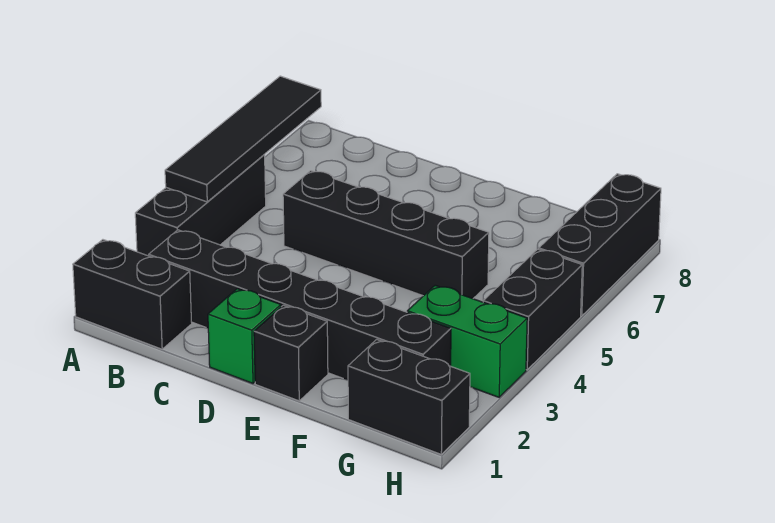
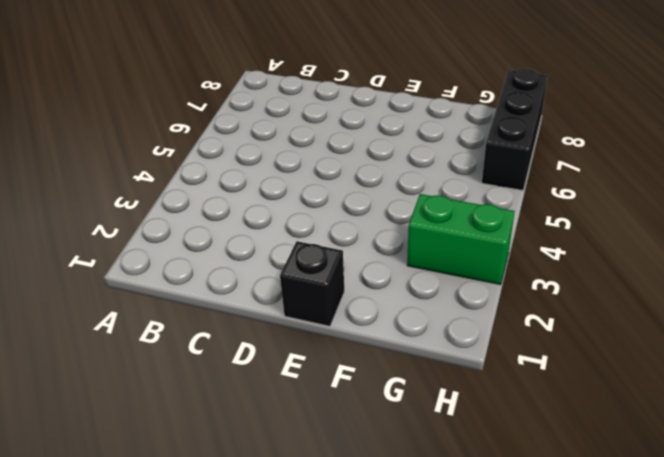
none -> black brick A1:B1 level 1
none -> black brick A3:A5 level 1

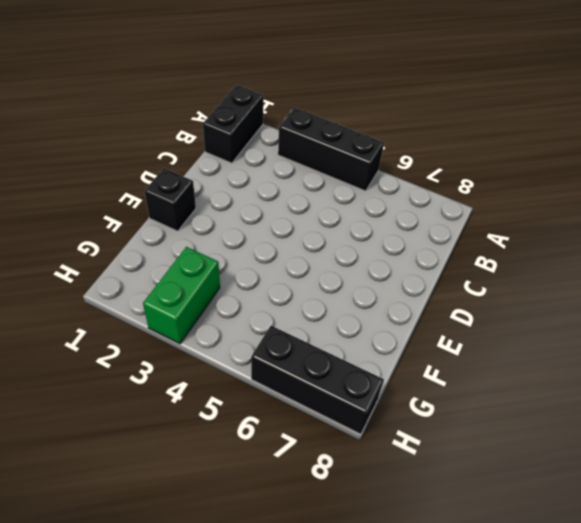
none -> black brick B2:G2 level 1
none -> black brick C5:F5 level 1

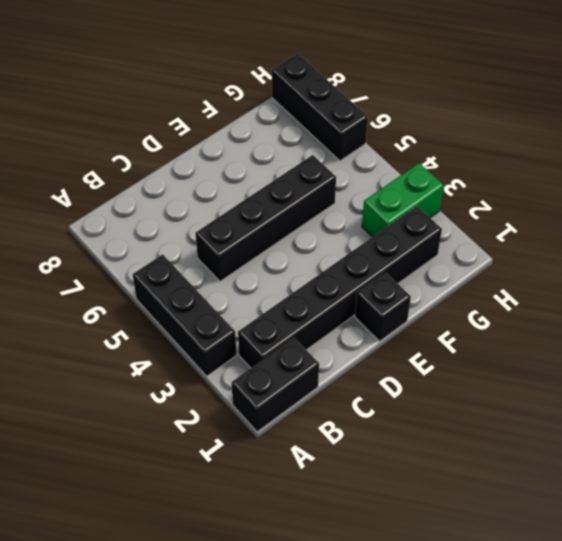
none -> green brick D1 level 1
none -> black brick G1:H1 level 1

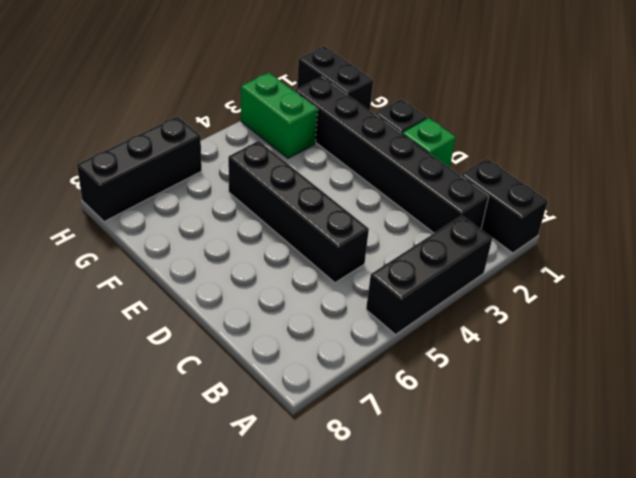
none -> black brick H4:H5 level 1
none -> black tile A4:A7 level 2

